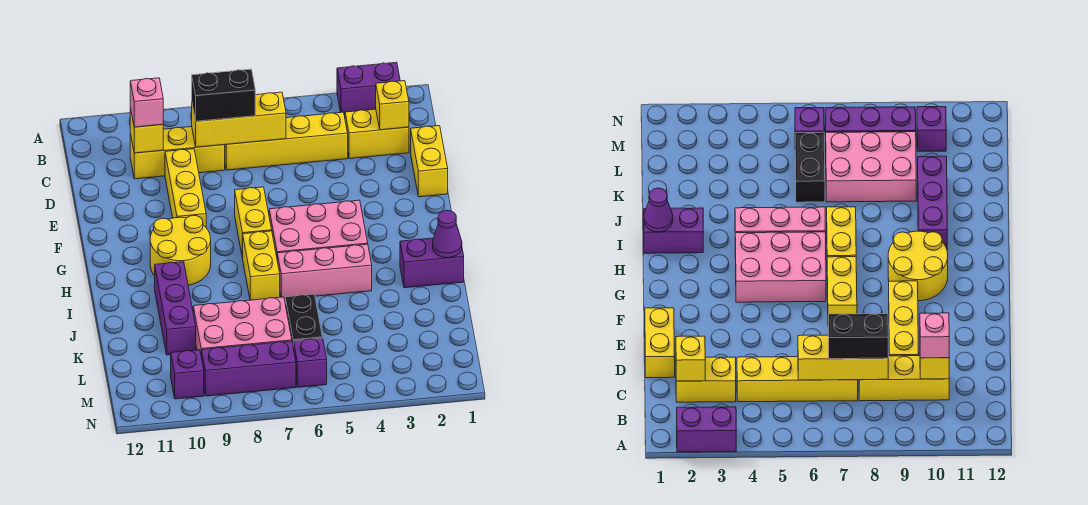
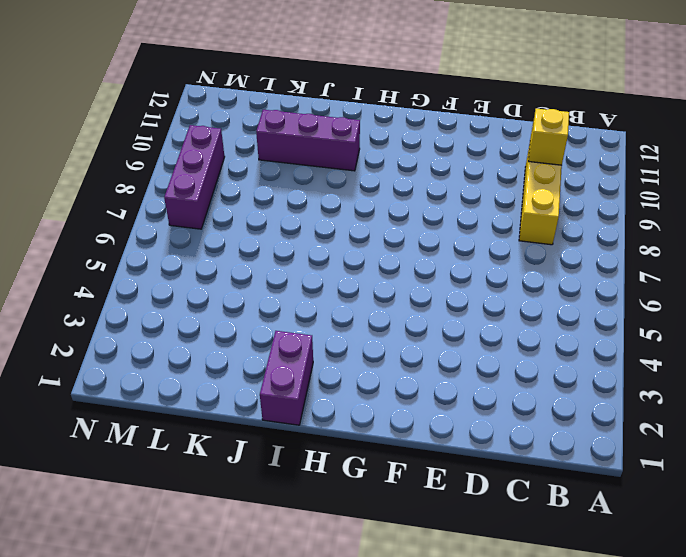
none -> purple brick A2:A3 level 1
none -> yellow brick C2:C3 level 1
none -> yellow brick C4:C7 level 1

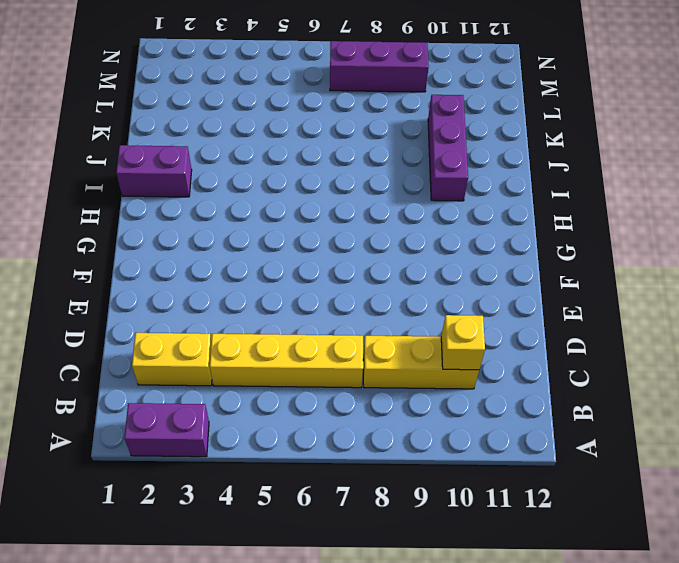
none -> yellow brick D1:E1 level 1
none -> yellow brick D9:F9 level 1
none -> yellow brick F7:G7 level 1

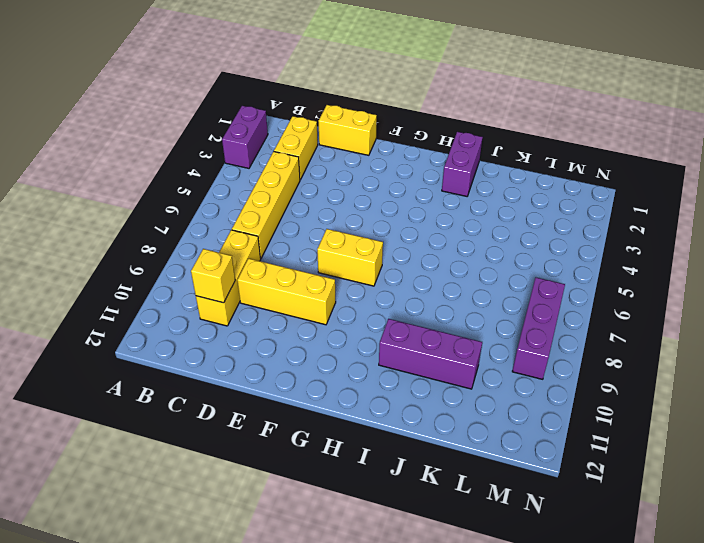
none -> pink brick G4:H6 level 1
none -> yellow round brick G9:H10 level 1
none -> yellow brick H7:I7 level 1

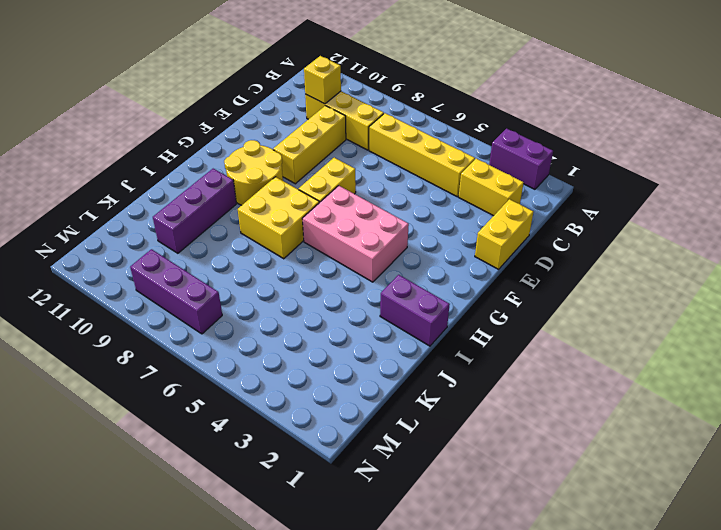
yellow brick H7:I8 level 1 -> yellow brick H7:I7 level 1
none -> pink brick I4:I6 level 1
none -> black brick K6:L6 level 1
none -> pink brick K7:L9 level 1

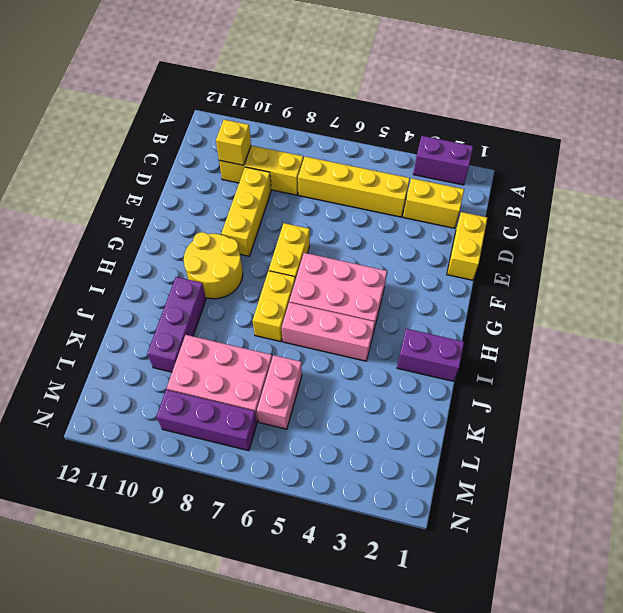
pink brick K6:L6 level 1 -> black brick K6:L6 level 1
none -> purple brick M6 level 1
none -> purple brick M10 level 1
none -> yellow brick C2 level 2

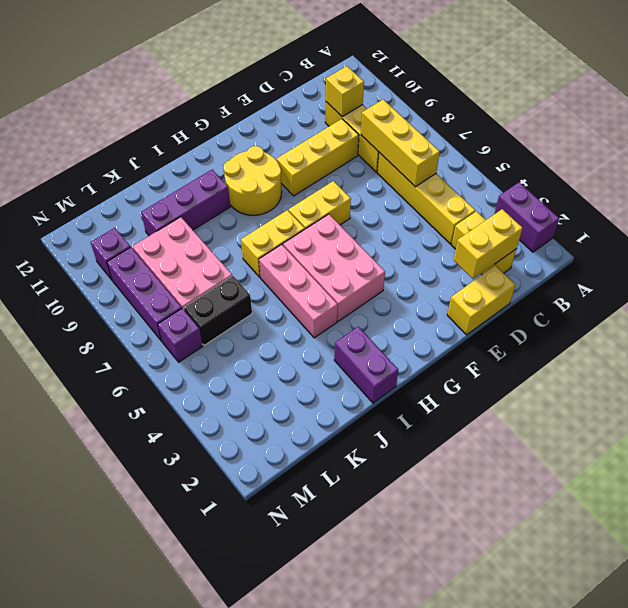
yellow brick C2:D2 level 2 -> yellow brick C2 level 2
none -> purple cone I1 level 2
none -> black brick C7:C8 level 3
none -> pink brick C10 level 3

